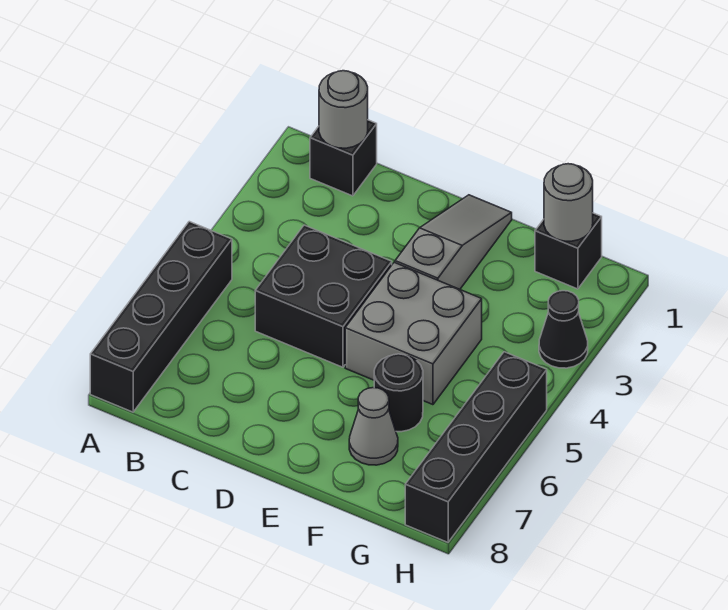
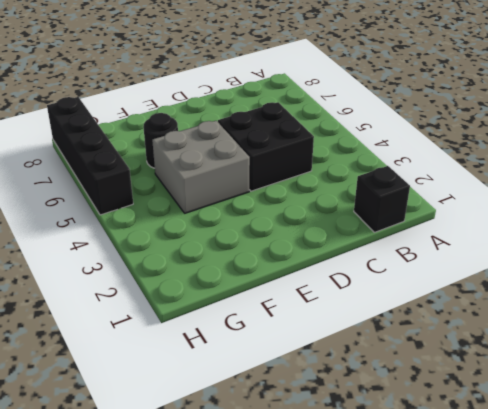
none -> black brick A5:A8 level 1
none -> grey slope E1:E3 level 1 top 3
none -> grey cone F7 level 1

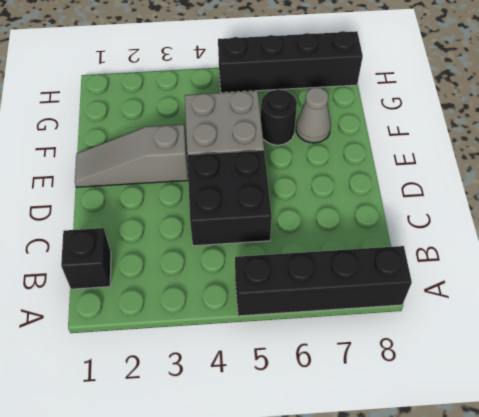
none -> black brick G1 level 1
none -> black cone H3 level 1
none -> grey round brick B1 level 2

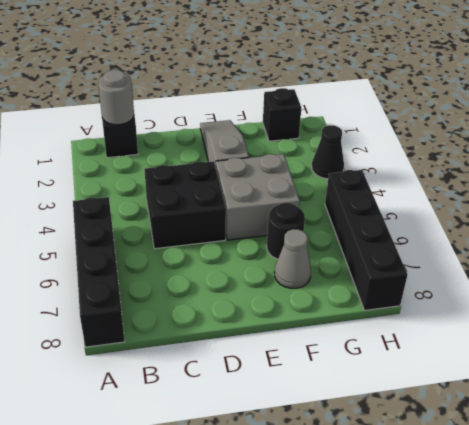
none -> grey round brick G1 level 2

